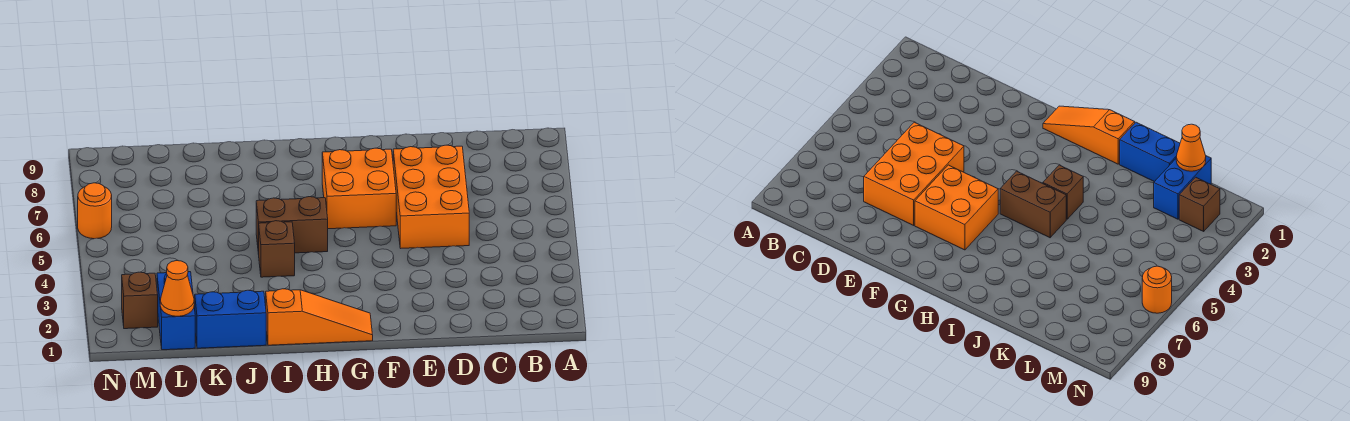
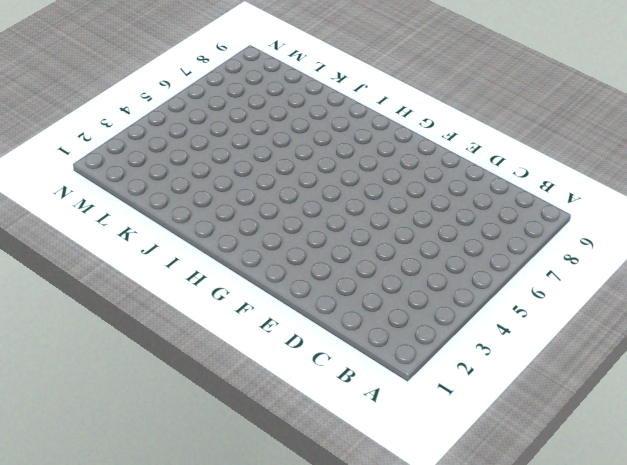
none -> orange brick D5:E7 level 1
none -> orange brick F6:G7 level 1

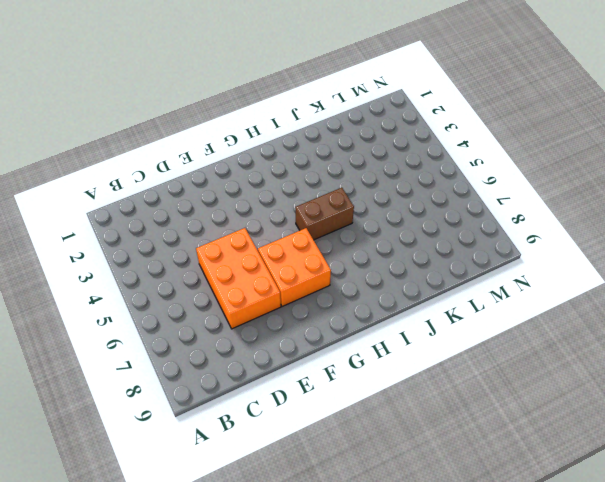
none -> orange slope G1:I1 level 1 top I
none -> brown brick I4 level 1

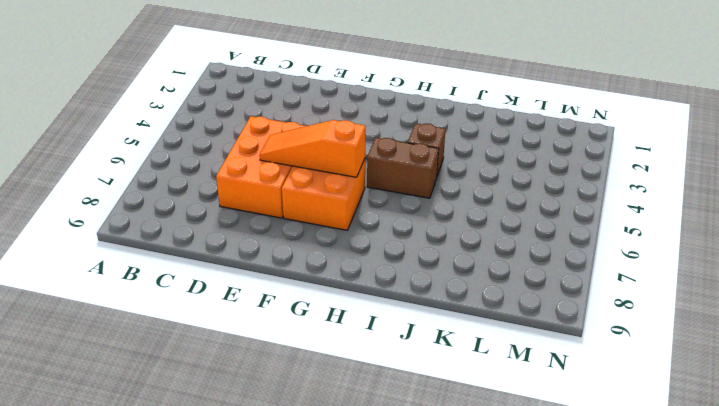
orange slope E6:G6 level 2 top G -> orange slope G1:I1 level 1 top I
none -> blue brick J1:K1 level 1
none -> blue brick L1:L2 level 1

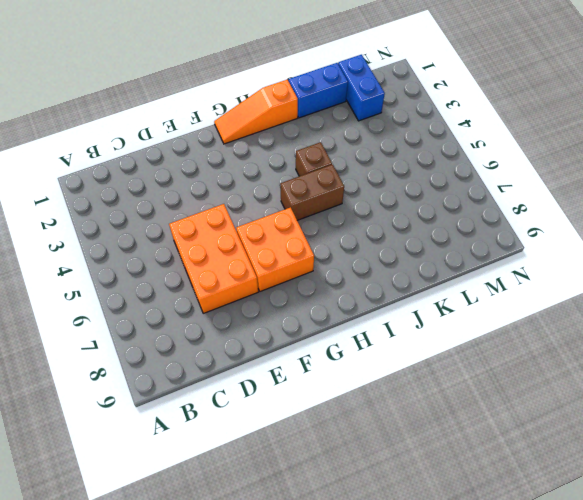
none -> brown brick M2 level 1
none -> orange round brick N6 level 1

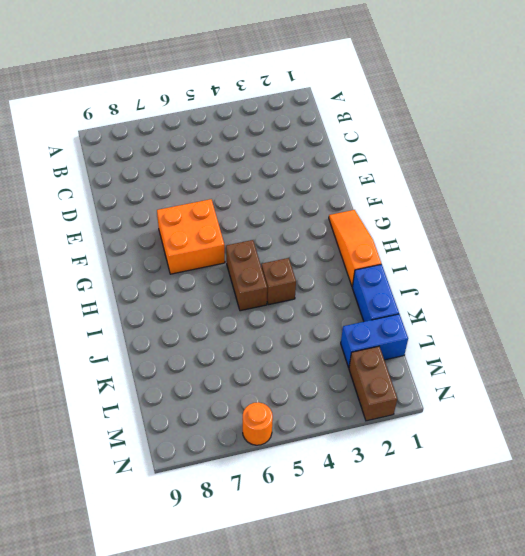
brown brick M2:N2 level 1 -> brown brick M2 level 1
none -> orange brick D5:E7 level 1
none -> orange cone L1 level 2

